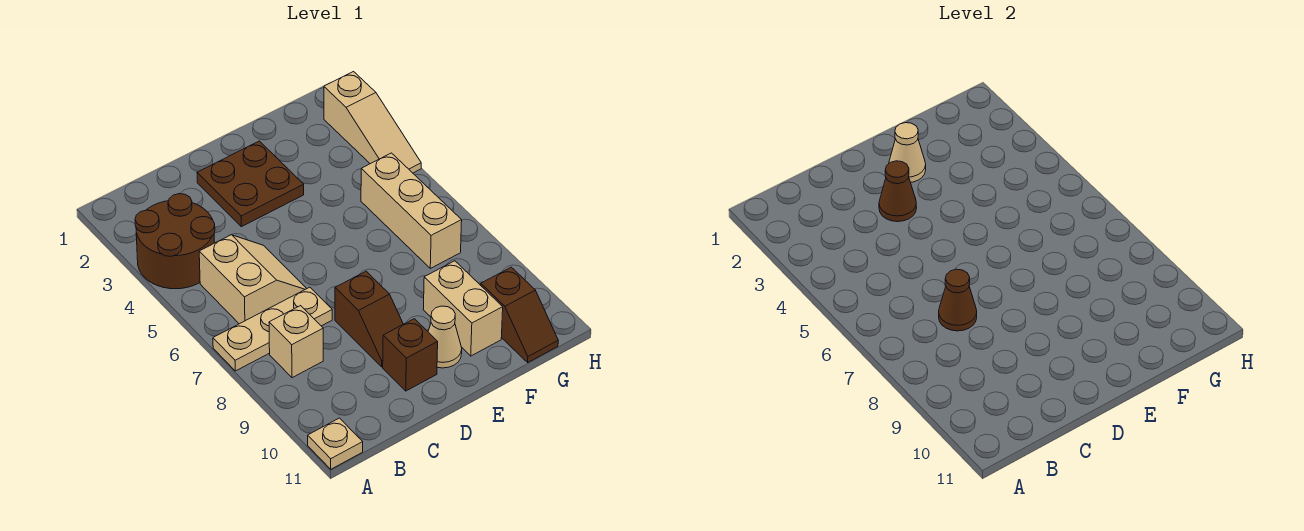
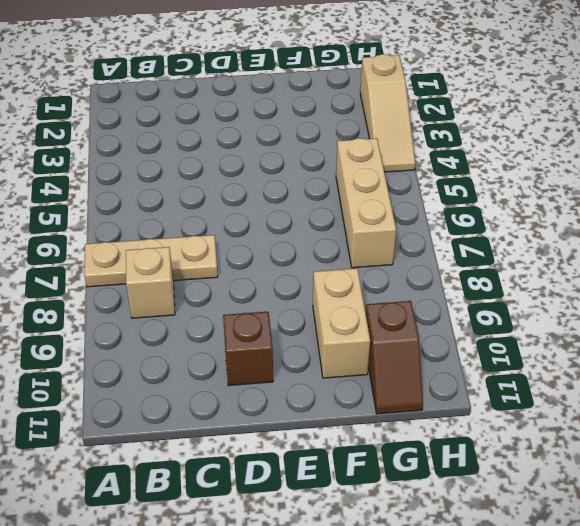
none -> brown round brick A3:B4 level 1
none -> tan plate A11 level 1
none -> tan slope B5:C6 level 1 top B

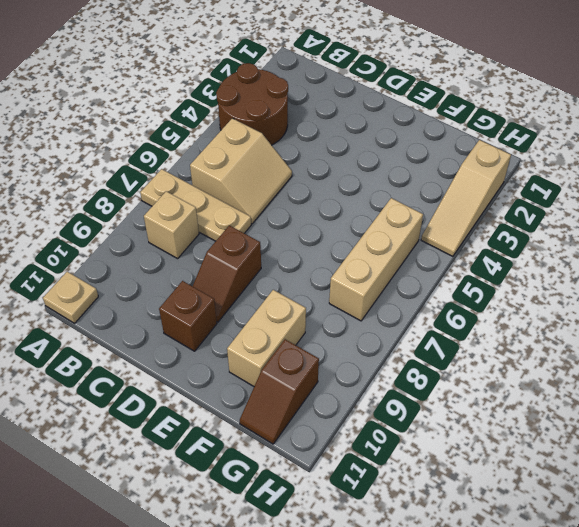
none -> brown plate D2:E3 level 1
none -> tan cone E10 level 1
none -> brown cone C7 level 2

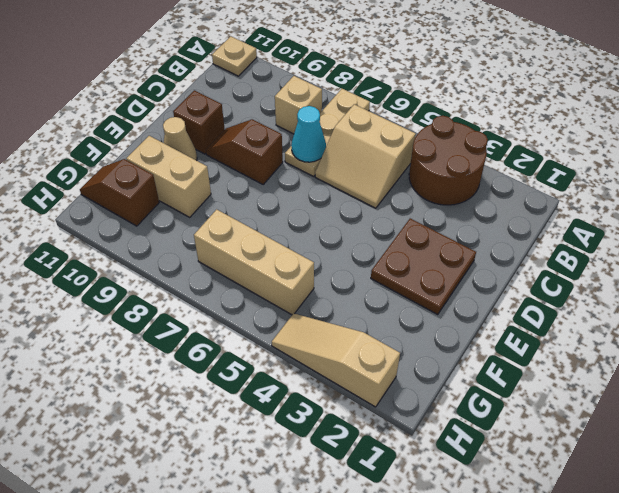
cyan cone C7 level 2 -> brown cone C7 level 2
none -> brown cone D3 level 2
none -> tan cone E2 level 2

